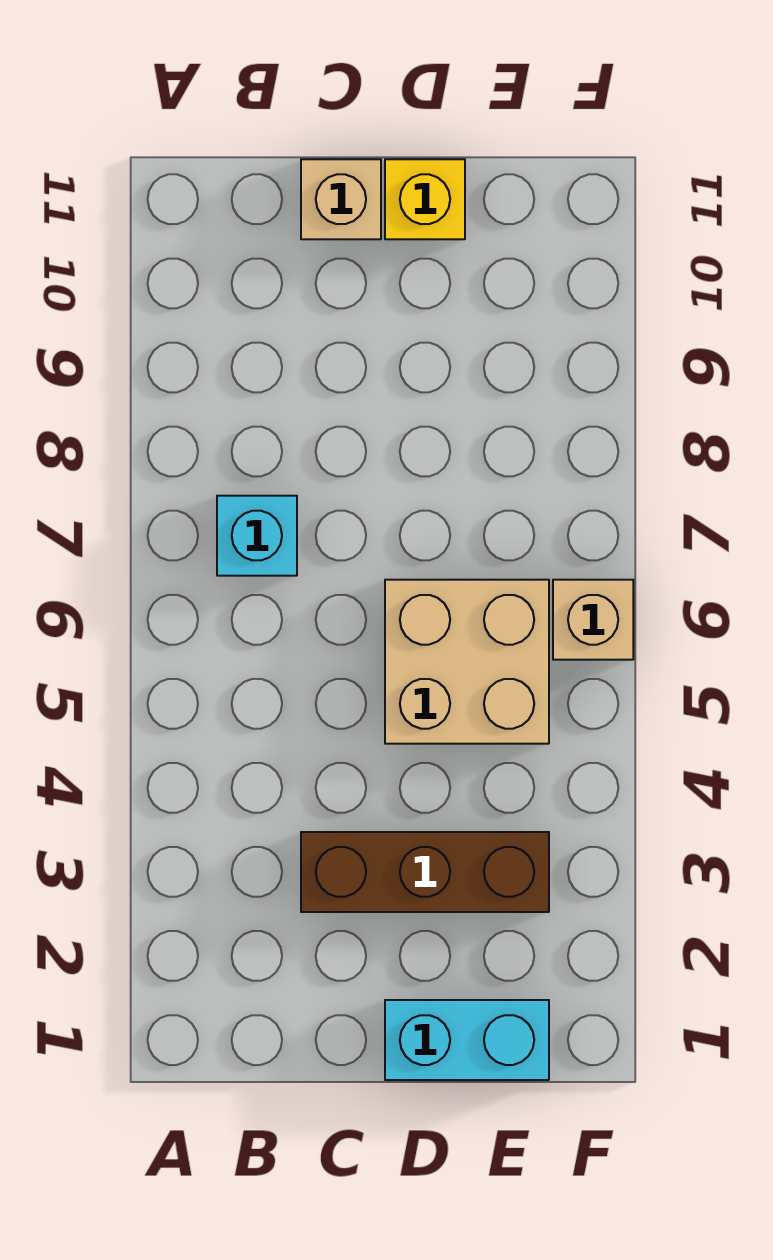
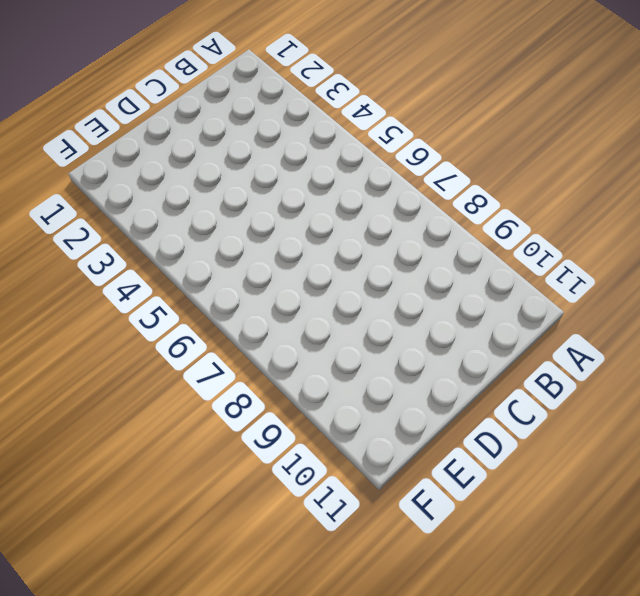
none -> cyan brick B7 level 1
none -> brown brick C3:E3 level 1

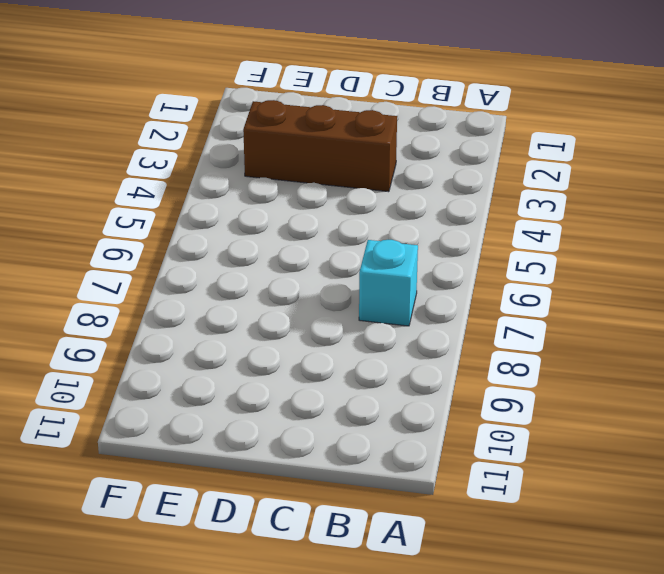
none -> tan brick C11 level 1
none -> cyan brick D1:E1 level 1

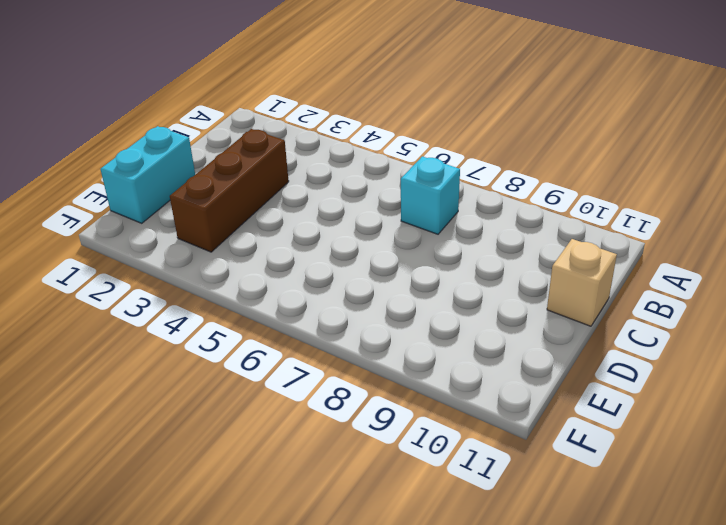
none -> tan brick D5:E6 level 1
none -> yellow brick D11 level 1

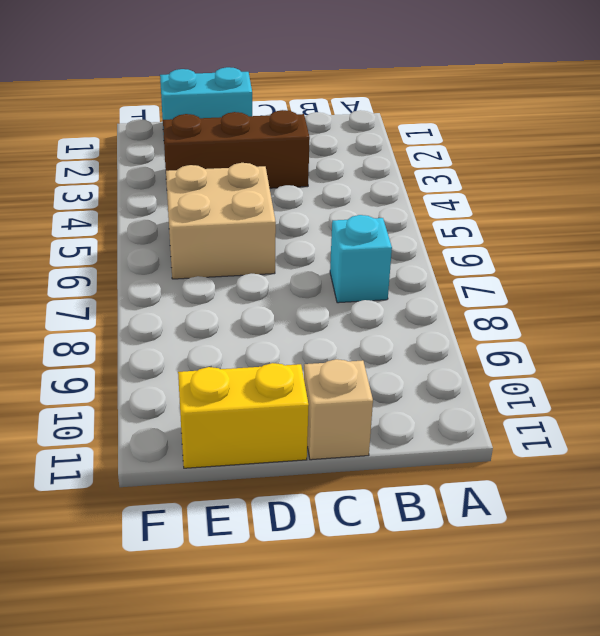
yellow brick D11:E11 level 1 -> yellow brick D11 level 1
none -> tan brick F6 level 1

